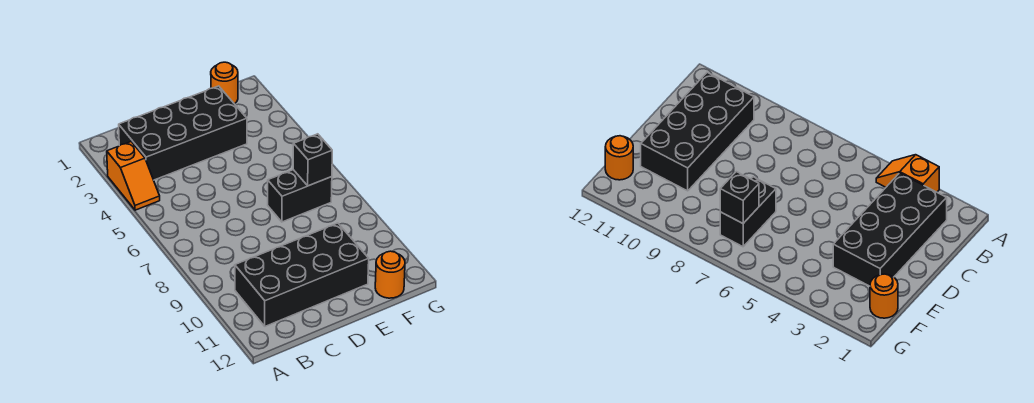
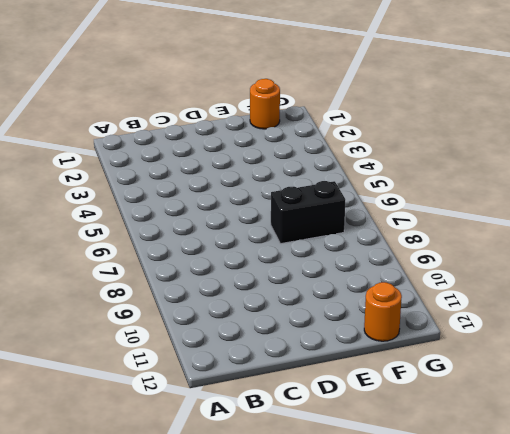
none -> orange slope A3:A4 level 1 top 3
none -> black brick B2:E3 level 1

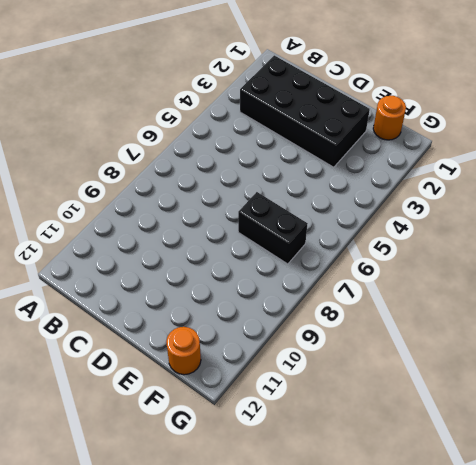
none -> orange slope A3:A4 level 1 top 3
none -> black brick B10:E11 level 1

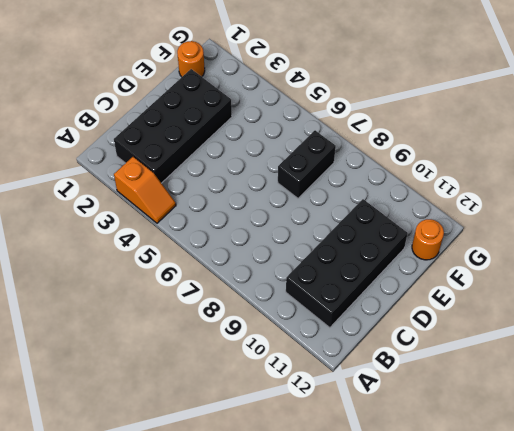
none -> black brick F7 level 2

